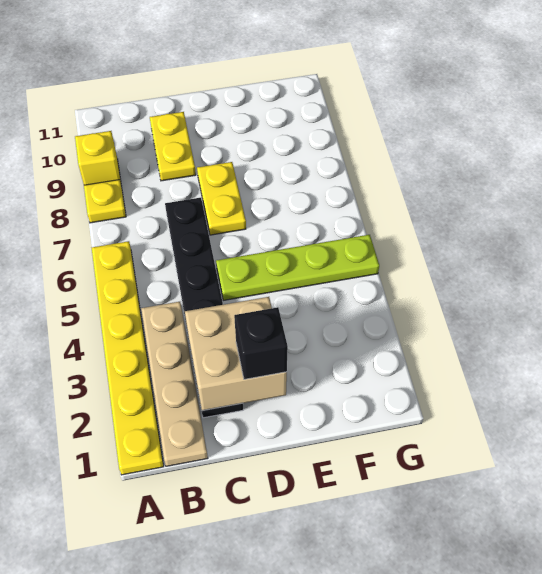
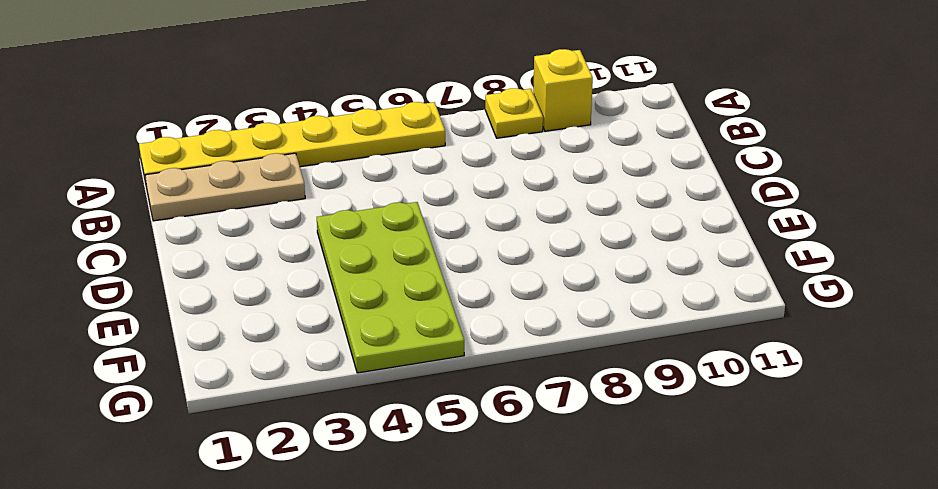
tan plate B1:B3 level 1 -> tan plate B1:B4 level 1
lime plate D4:G5 level 1 -> lime plate D5:G5 level 1
none -> black plate C2:C7 level 1
none -> yellow plate C9:C10 level 1

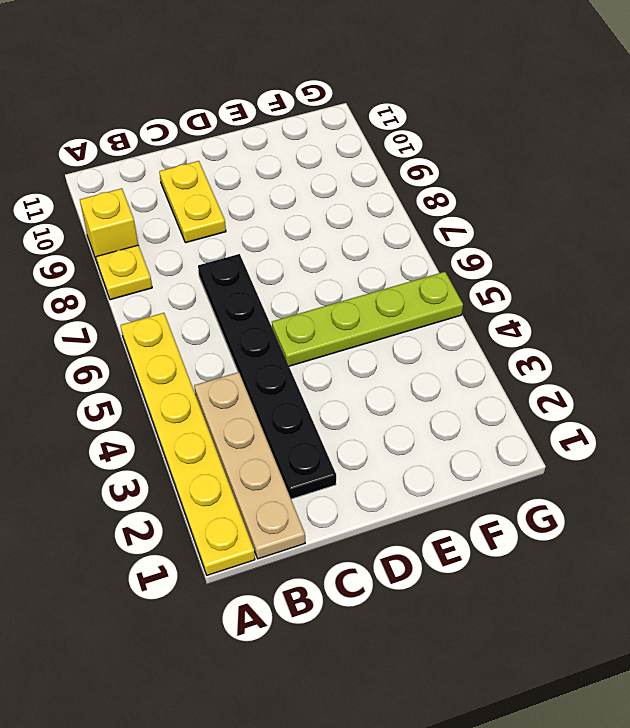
none -> yellow plate D7:D8 level 1
none -> tan brick C2:D3 level 2

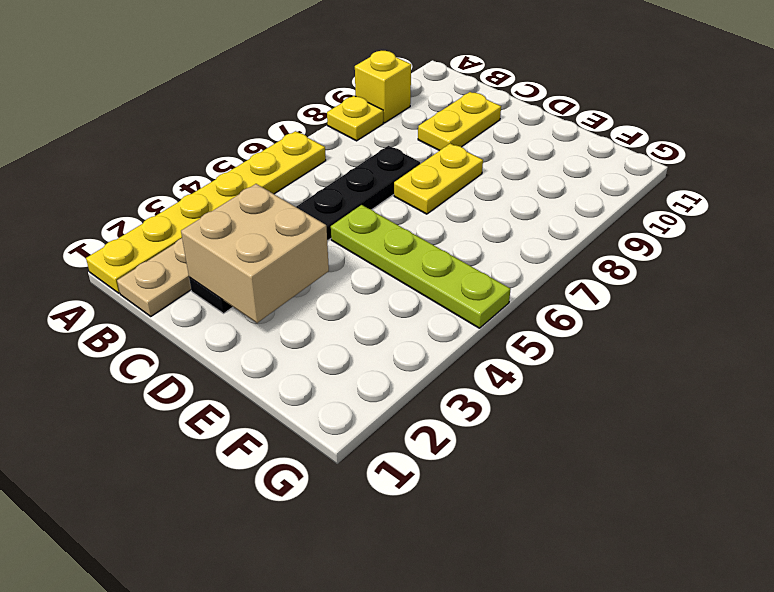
none -> black brick D2 level 3

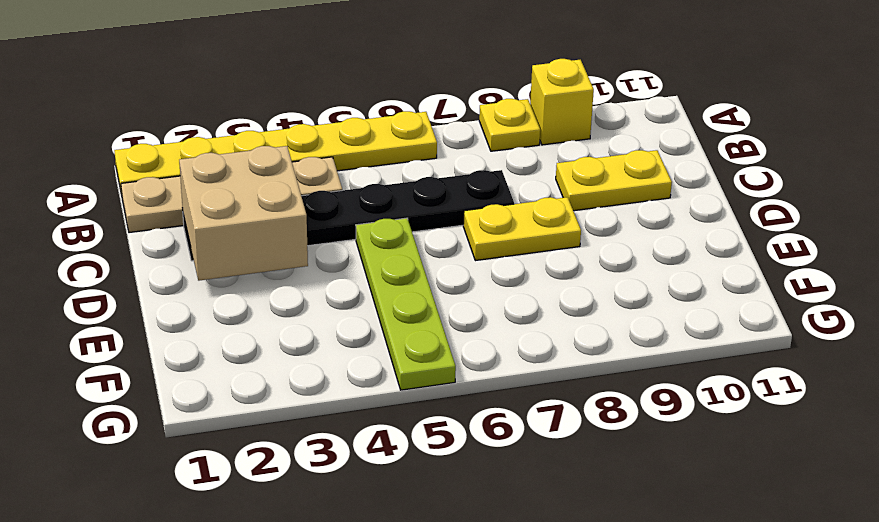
none -> black brick D2 level 3

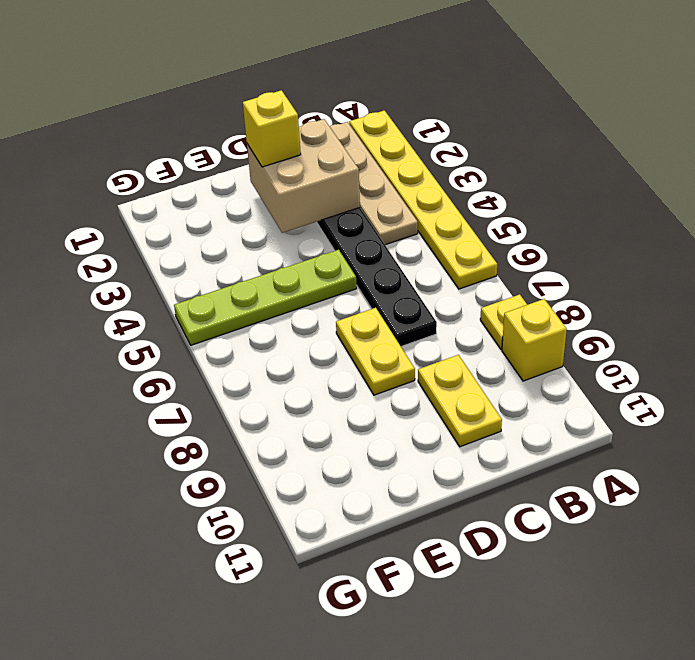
yellow brick D2 level 3 -> black brick D2 level 3

